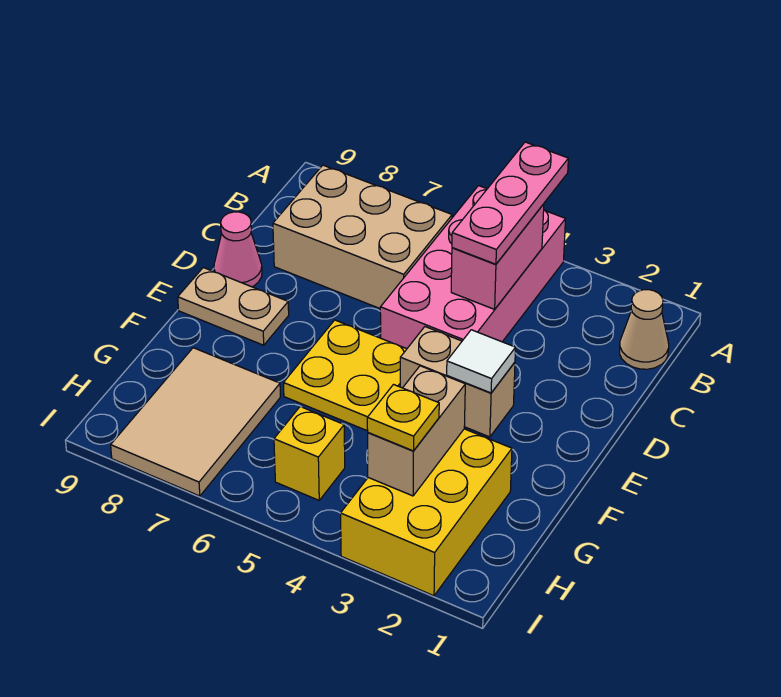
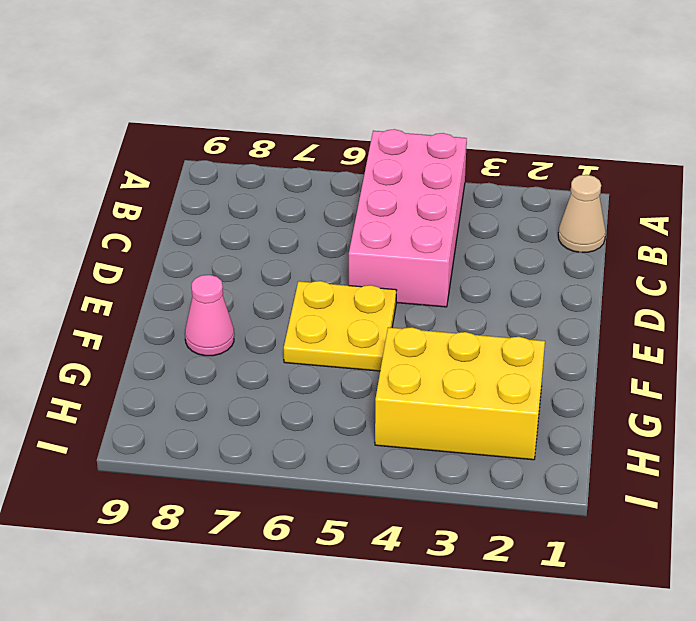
pink cone F8 level 1 -> pink cone D9 level 1
yellow brick G2:H4 level 1 -> yellow brick G2:I3 level 1
none -> tan brick B6:C8 level 1
none -> tan brick E3:E4 level 1
none -> tan plate E8:E9 level 1

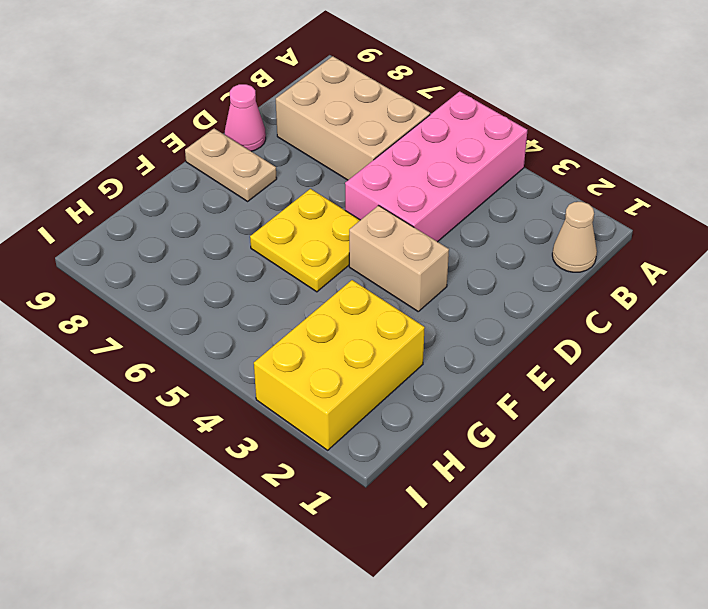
none -> tan tile G7:I8 level 1
none -> yellow brick H5 level 1
none -> pink brick B4:C4 level 2

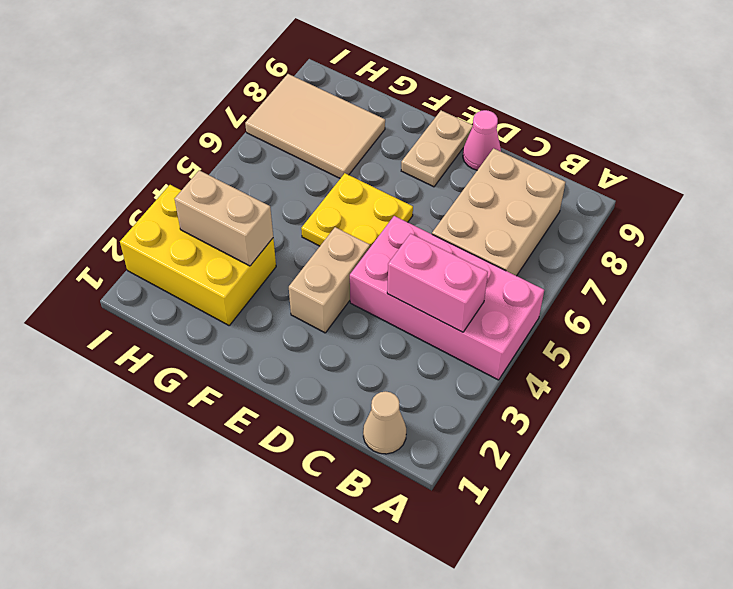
none -> yellow brick H5 level 1
none -> white tile E3 level 2
none -> pink plate A4:C4 level 3

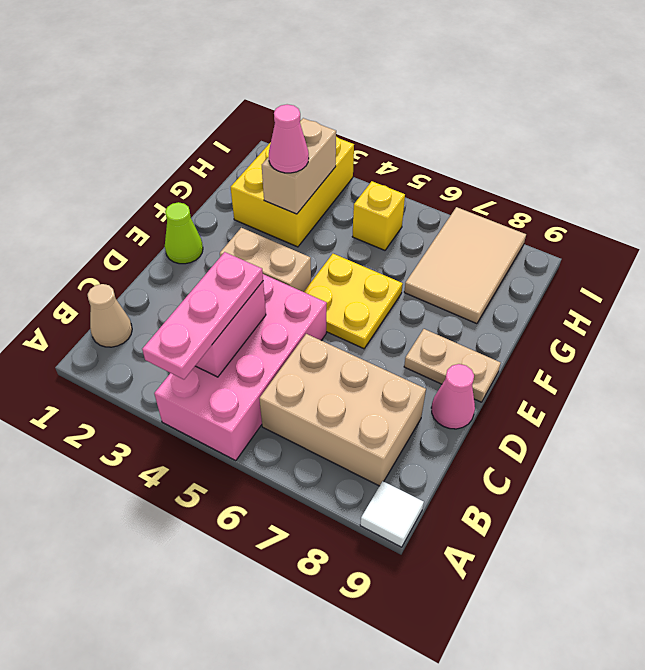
white tile A9 level 1 -> white tile E3 level 2
lime cone E1 level 1 -> none
pink cone G3 level 3 -> none
none -> yellow plate H3 level 3

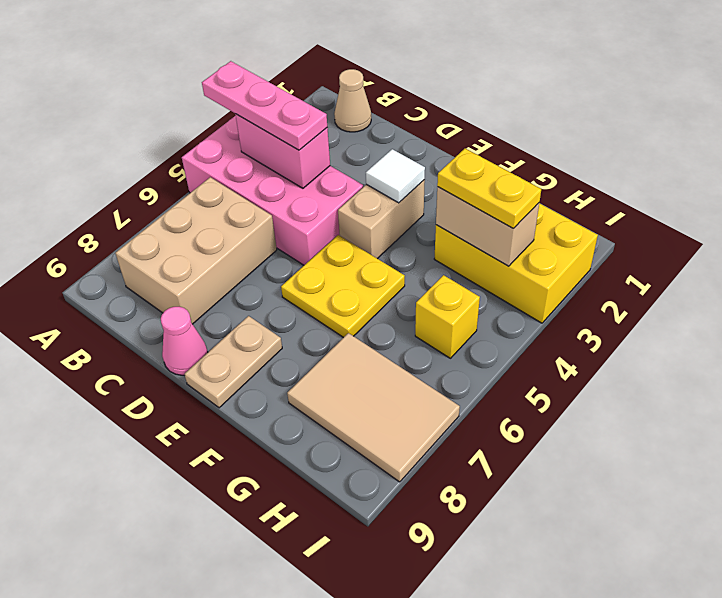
yellow plate G3:H3 level 3 -> yellow plate H3 level 3

